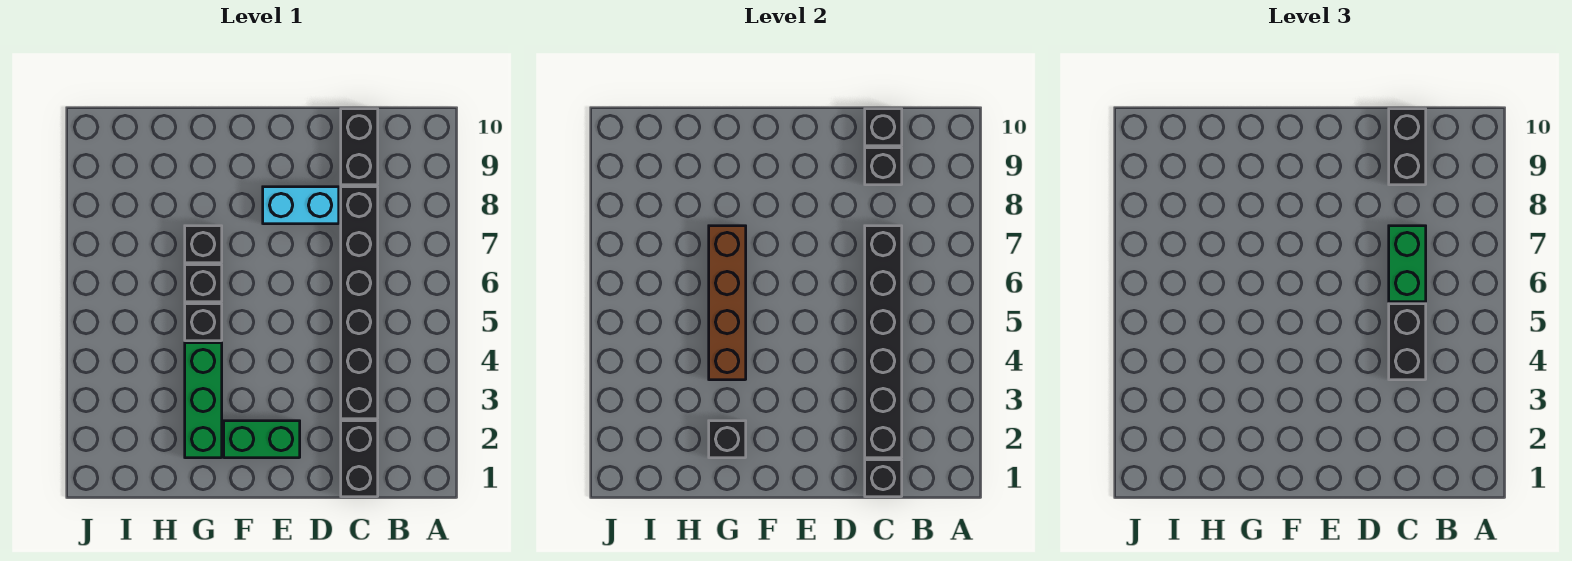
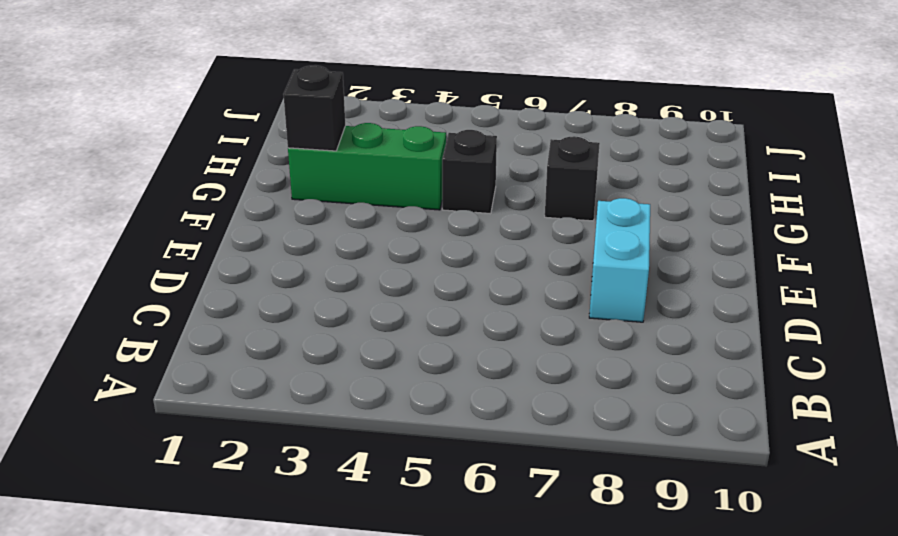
none -> black brick C1:C2 level 1
none -> black brick C3:C8 level 1
none -> black brick C9:C10 level 1

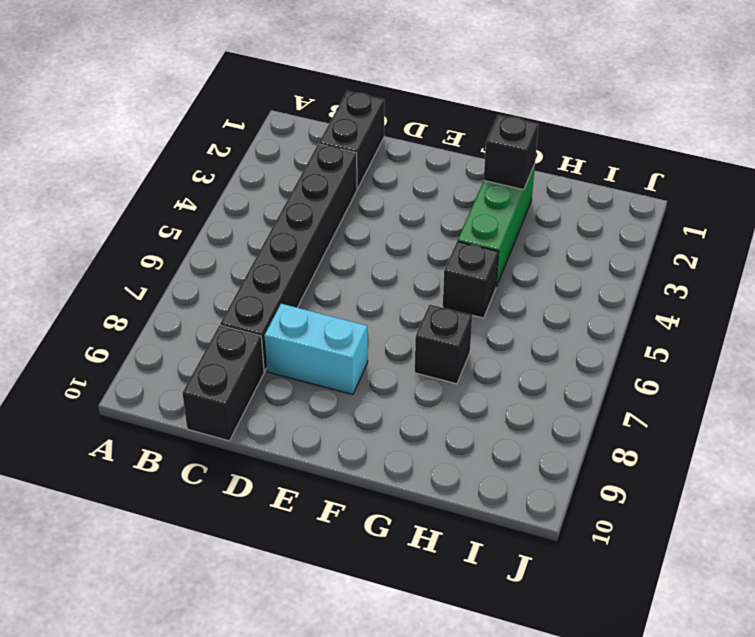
none -> green brick E2:F2 level 1
none -> black brick G6 level 1
none -> black brick C1 level 2

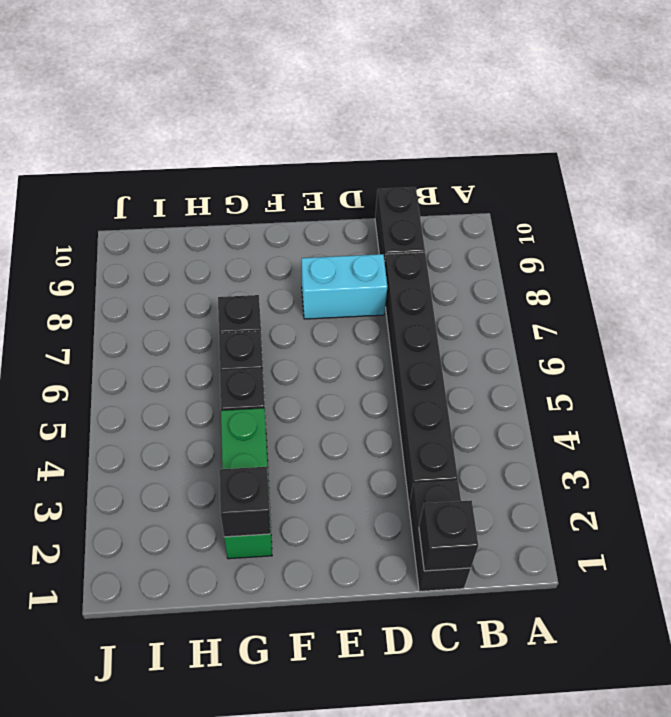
none -> green brick E2:F2 level 1
none -> black brick C2:C7 level 2
none -> black brick C9 level 2

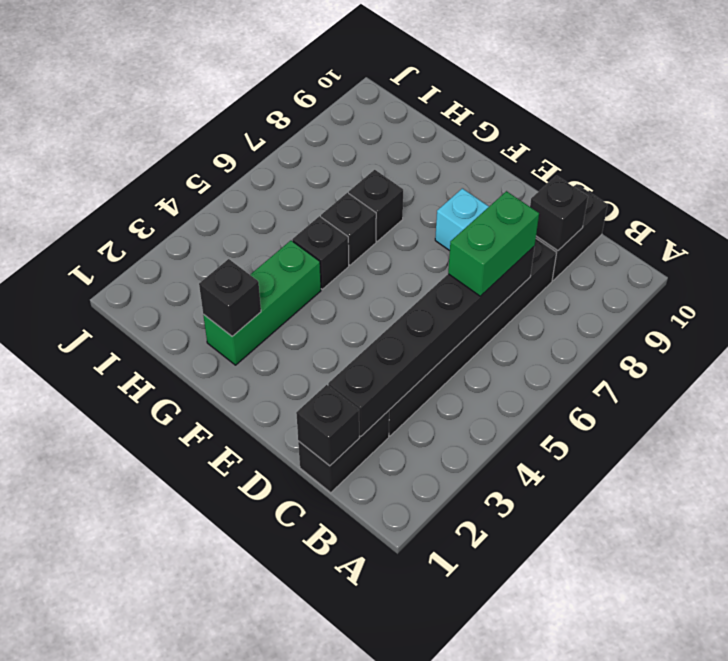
none -> green brick E2:F2 level 1
none -> black brick C10 level 2
none -> brown brick G4:G7 level 2

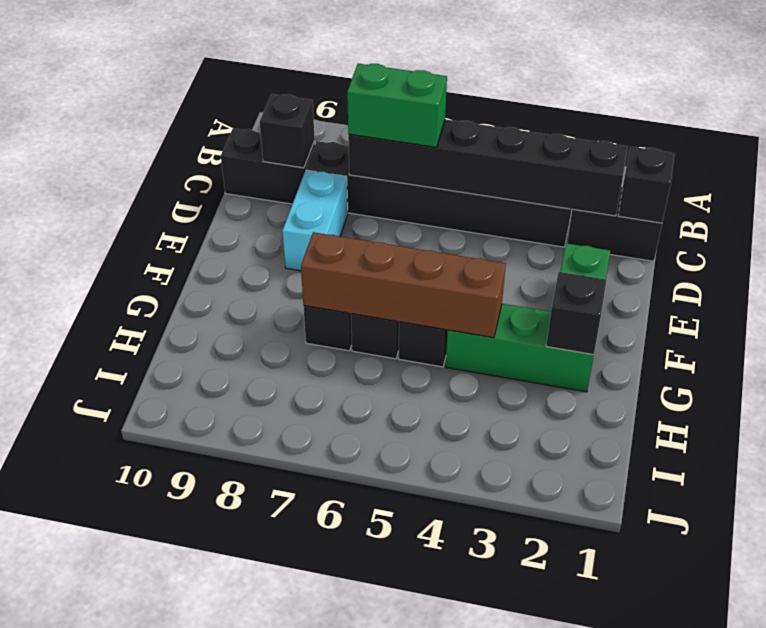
none -> black brick C10 level 2
none -> black brick C4:C5 level 3
none -> black brick C9:C10 level 3

